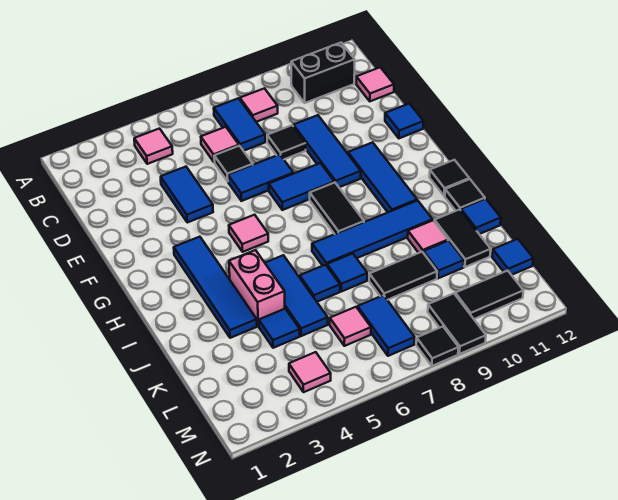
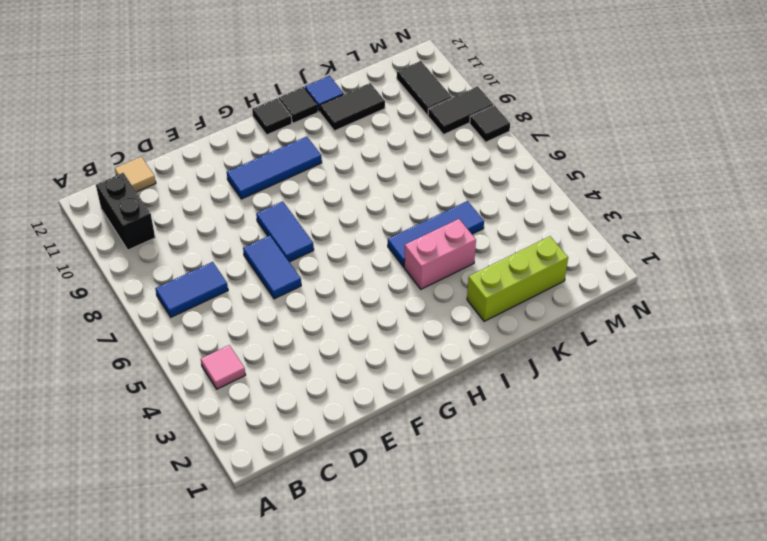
tan tile C12 level 1 -> pink tile C12 level 1
lime brick J2:L2 level 1 -> none
none -> pink tile B8 level 1
none -> pink tile C6 level 1
none -> blue tile D4:E4 level 1
none -> black tile D6 level 1

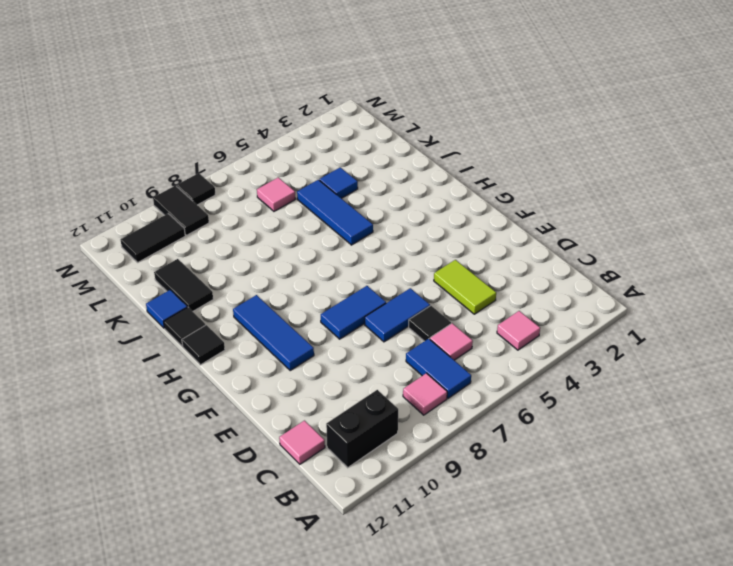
lime tile D4:E4 level 1 -> blue tile D4:E4 level 1
none -> black tile D8 level 1
none -> blue tile D9:F9 level 1
none -> blue tile E12 level 1
none -> blue tile G3:J3 level 1

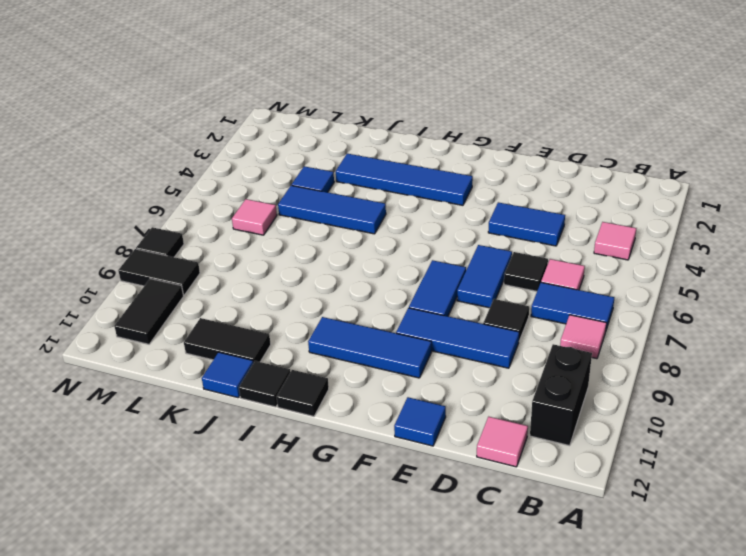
none -> pink tile G5 level 1
none -> black tile G8:H8 level 1
none -> pink brick I4:J4 level 1
none -> blue tile I7:I10 level 1

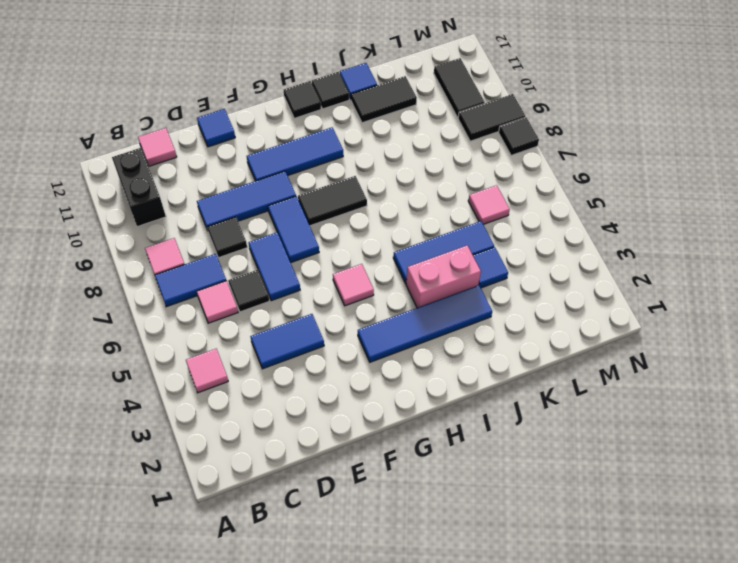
none -> blue tile I7:I10 level 1
none -> blue tile J6 level 1
none -> blue tile J7 level 1
none -> pink tile J10 level 1

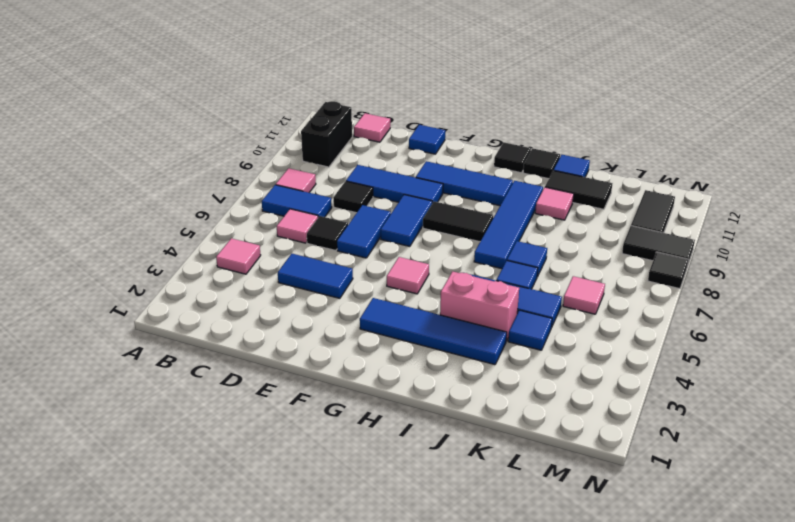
none -> black tile K8:K9 level 1
none -> blue tile K10 level 1
none -> blue tile L7:M7 level 1
none -> blue tile L12 level 1

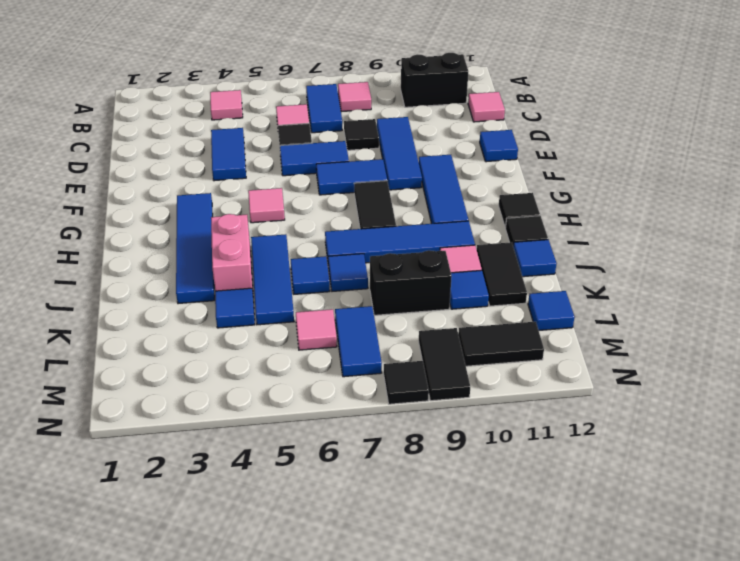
black brick K8:K9 level 1 -> black tile K8:K9 level 1
none -> pink tile M4 level 1

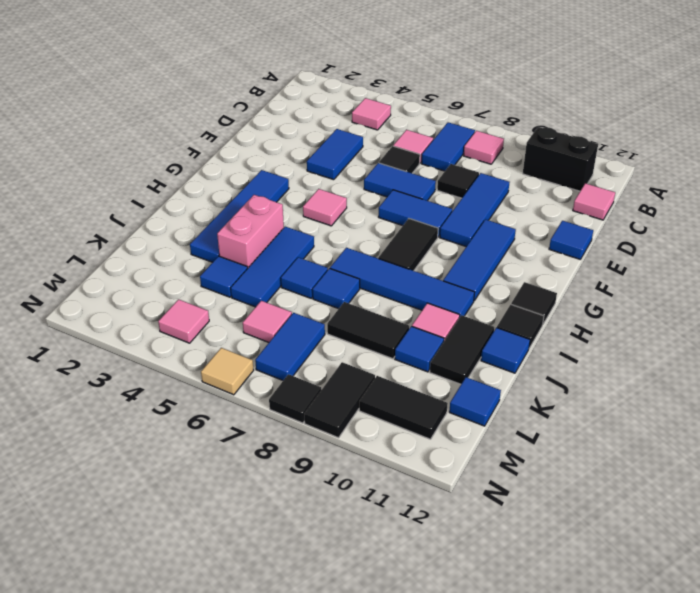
tan tile N6 level 1 -> none

